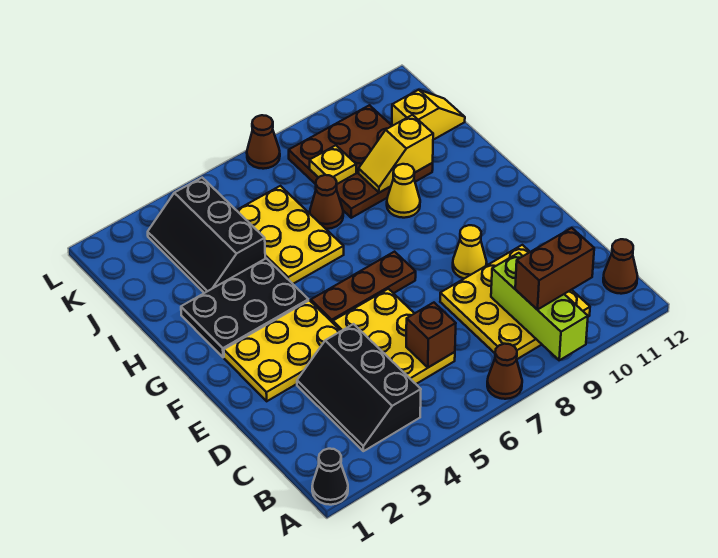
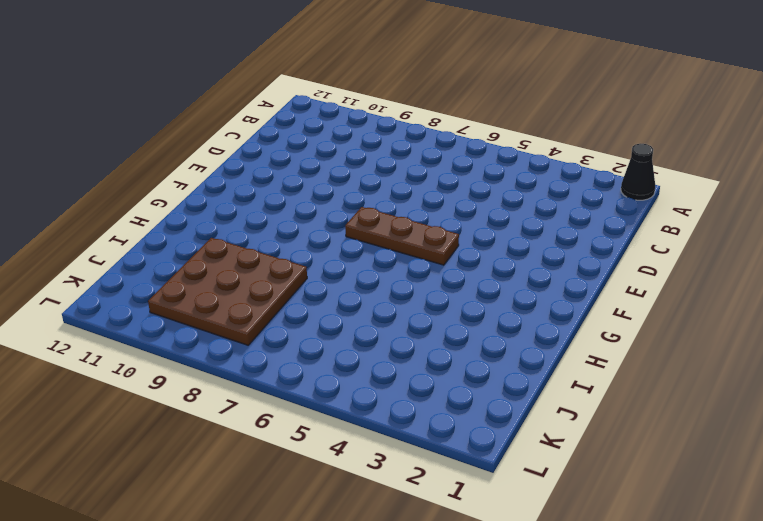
none -> brown cone A7 level 1
none -> black slope B3:D4 level 1 top 4
none -> yellow plate B8:D10 level 1

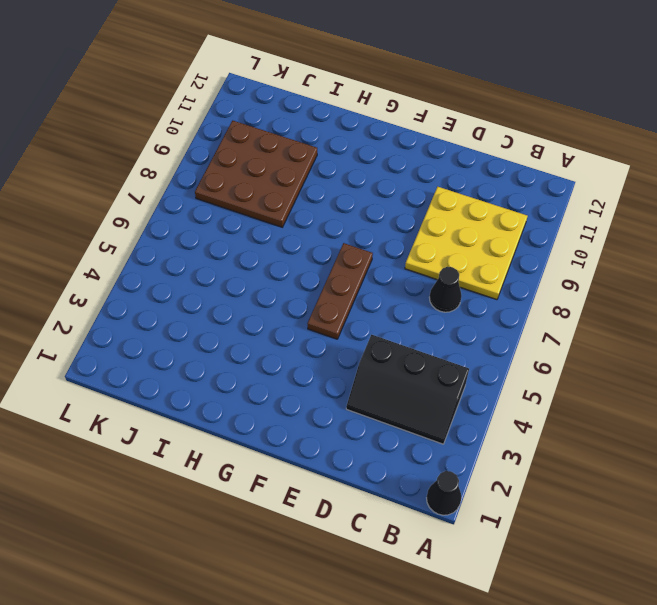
black cone C7 level 1 -> none
none -> brown cone A7 level 1
none -> brown cone B12 level 1
none -> yellow plate C5:E6 level 1

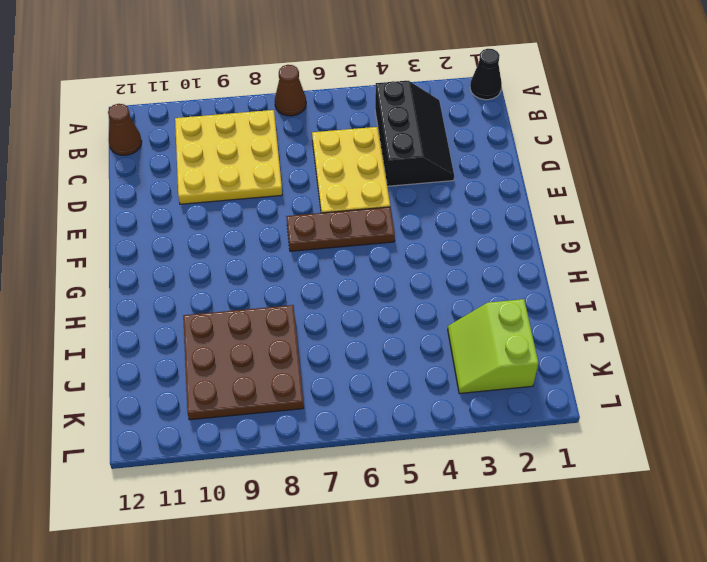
lime slope J2:K3 level 1 top 2 -> black slope I3:K4 level 1 top 4
none -> yellow plate E2:F4 level 1
none -> yellow cone E9 level 1
none -> black plate G2:H4 level 1

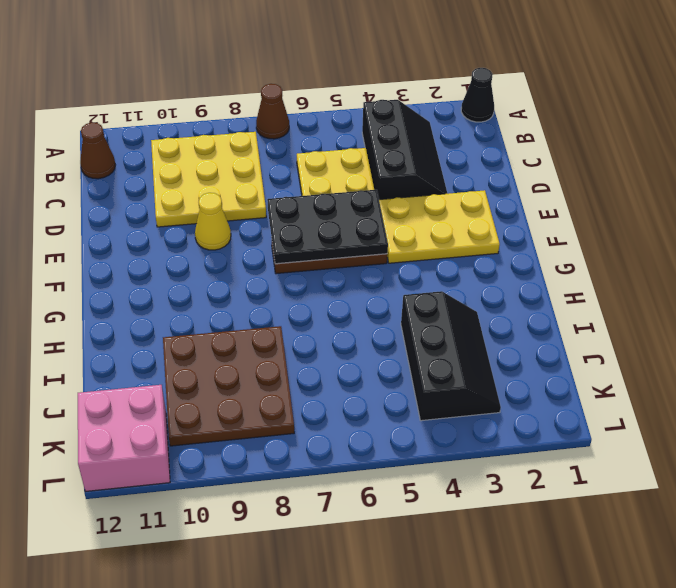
black plate E5:F7 level 2 -> black plate G2:H4 level 1
pink brick K11:L12 level 1 -> none
none -> yellow plate H5:J6 level 1
none -> yellow cone H9 level 1
none -> brown cone I7 level 1

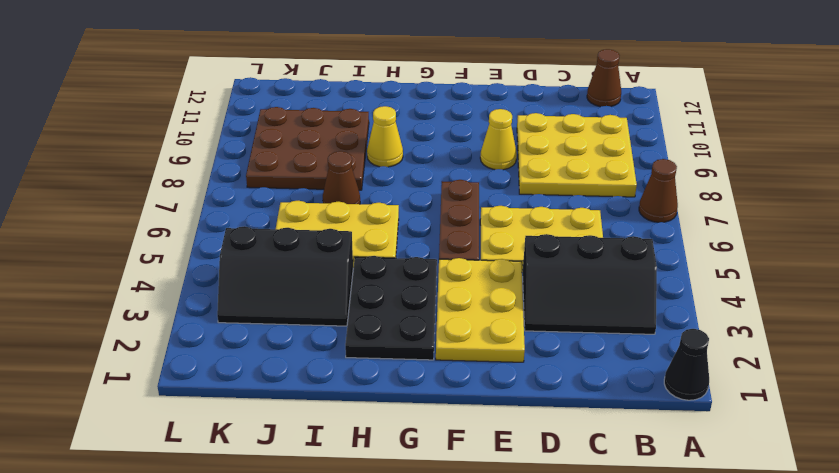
none -> yellow slope J11:J12 level 1 top 11
none -> brown cone L7 level 1
none -> lime brick A9:C9 level 2

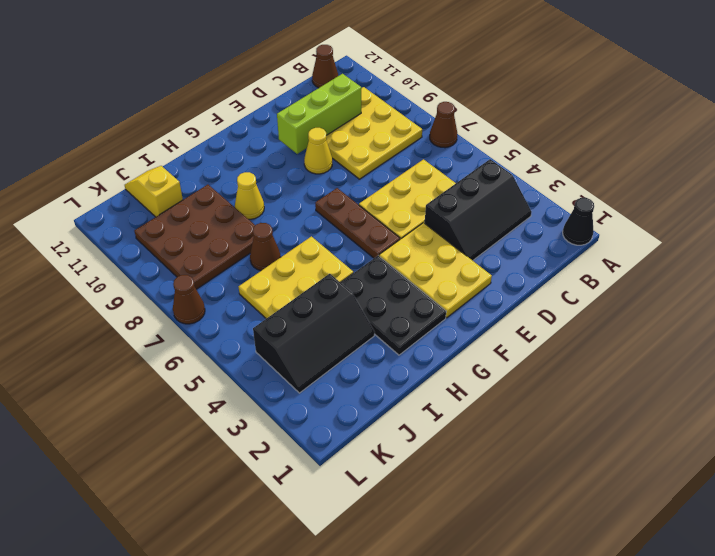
lime brick C10:E10 level 2 -> lime brick A9:C9 level 2
none -> brown brick C6 level 2
none -> yellow slope I9:I10 level 2 top 10
none -> yellow plate J8 level 2

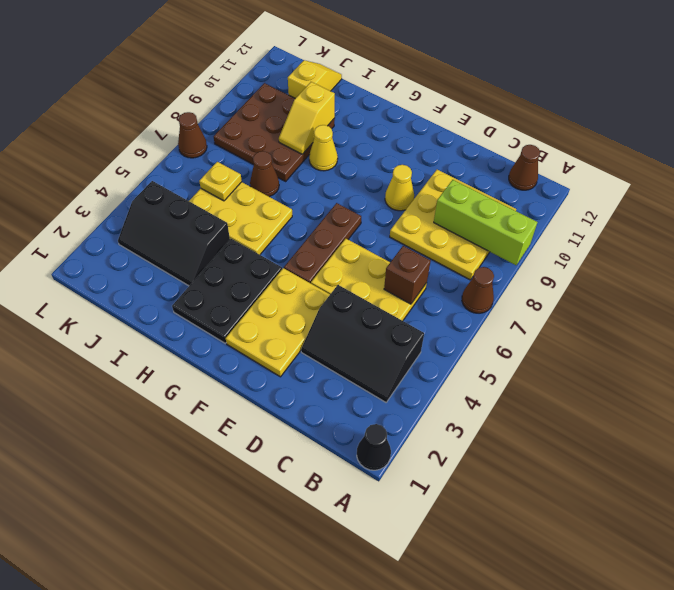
yellow plate J6 level 2 -> yellow plate J8 level 2
none -> brown brick B9:B10 level 3

